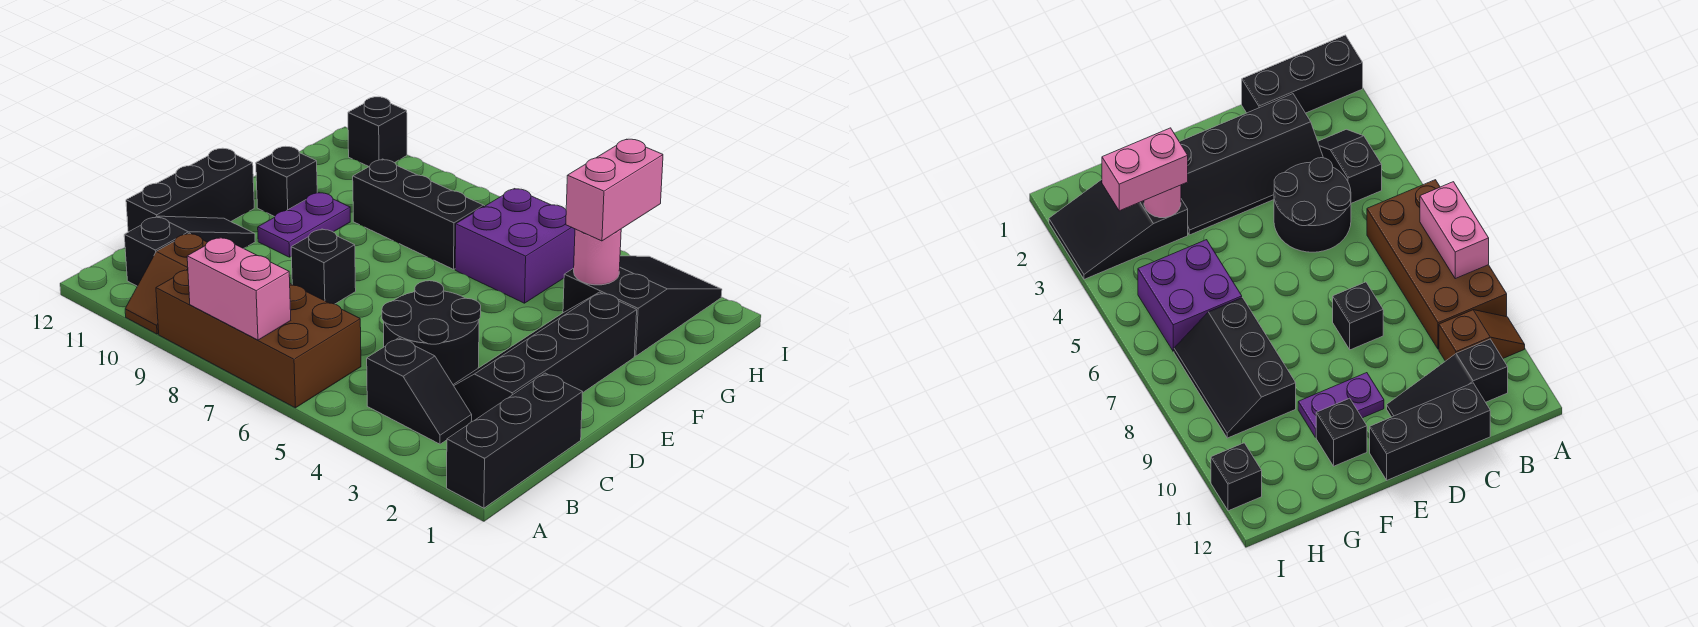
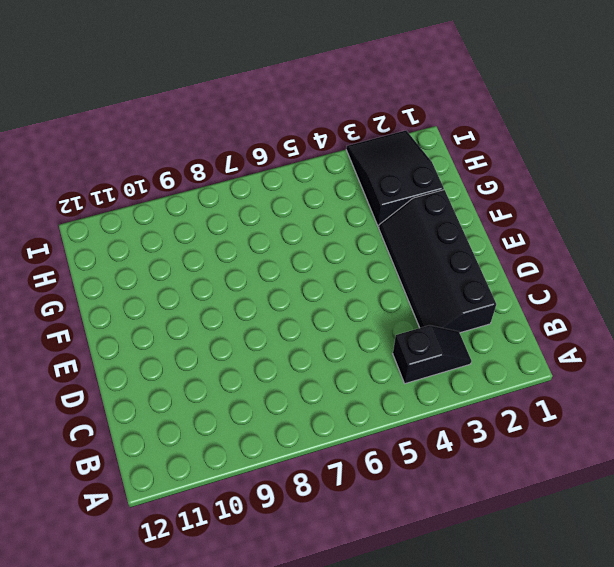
none -> black brick A1:C1 level 1
none -> brown brick A6:B9 level 1
none -> brown slope A10:B10 level 1 top B

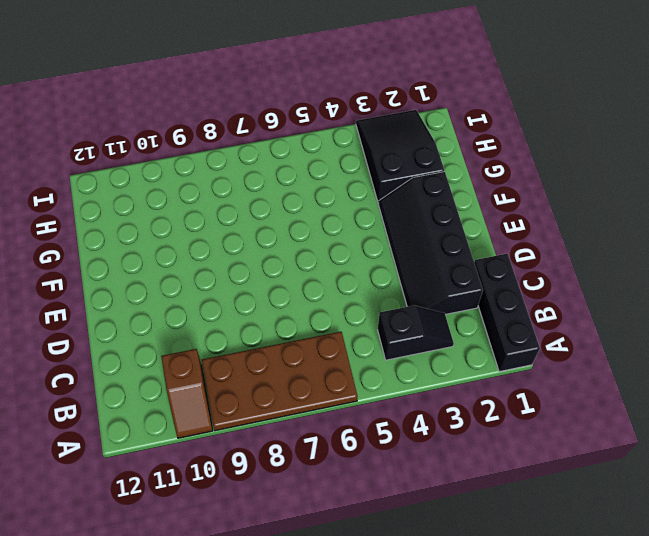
brown plate A6:B9 level 1 -> brown brick A6:B9 level 1
none -> black slope B11:D11 level 1 top B
none -> black round brick C4:D5 level 1
none -> black brick C12:E12 level 1

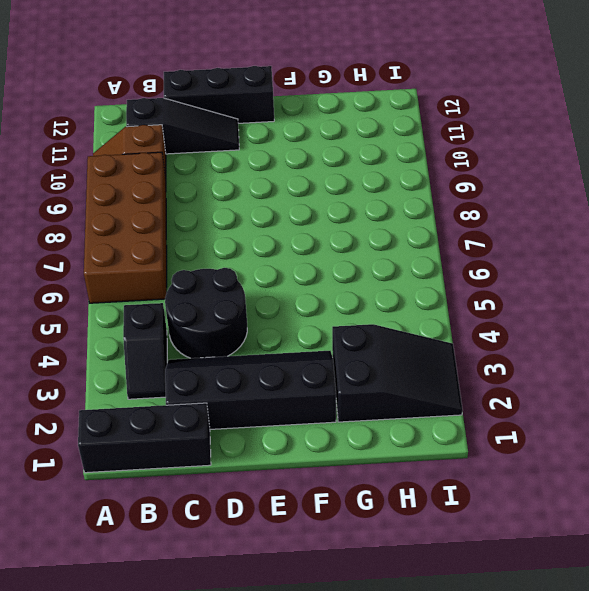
none -> black brick D8 level 1
none -> purple plate E10:F10 level 1
none -> black brick F11 level 1

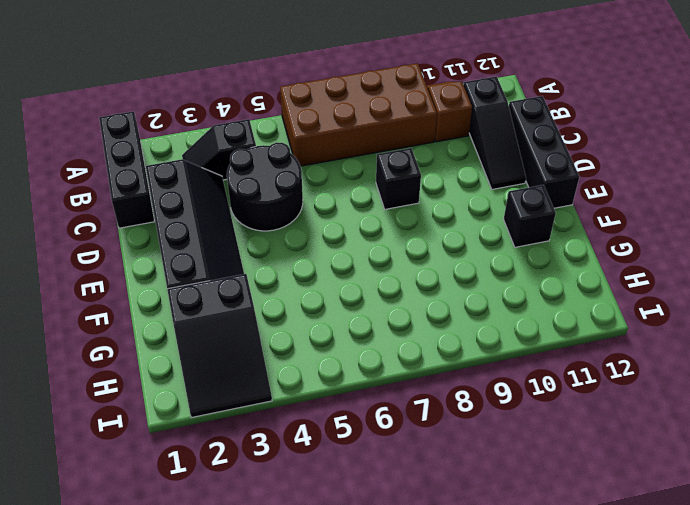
none -> purple plate E10:F10 level 1
none -> purple brick G5:H6 level 1
none -> black slope G7:H9 level 1 top G

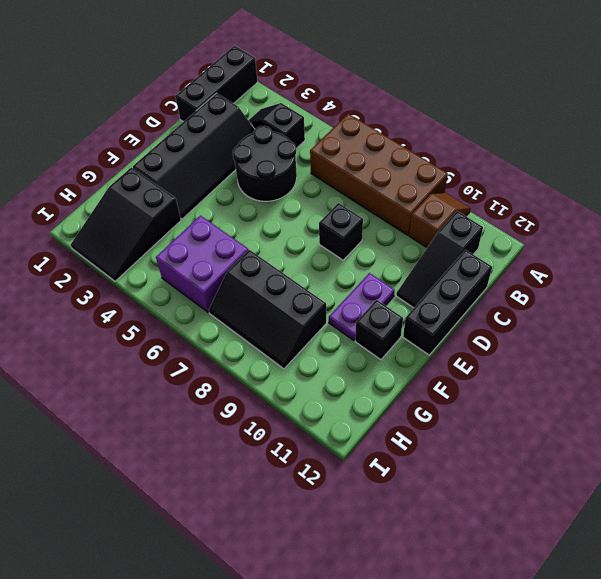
none -> black brick I11 level 1
none -> pink brick A7:A8 level 2
none -> pink round brick G3 level 2

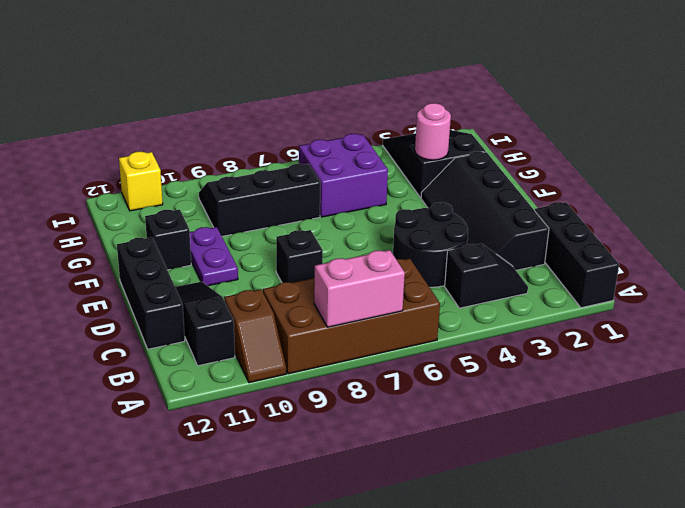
yellow brick I11 level 1 -> black brick I11 level 1
none -> pink brick G3:H3 level 3

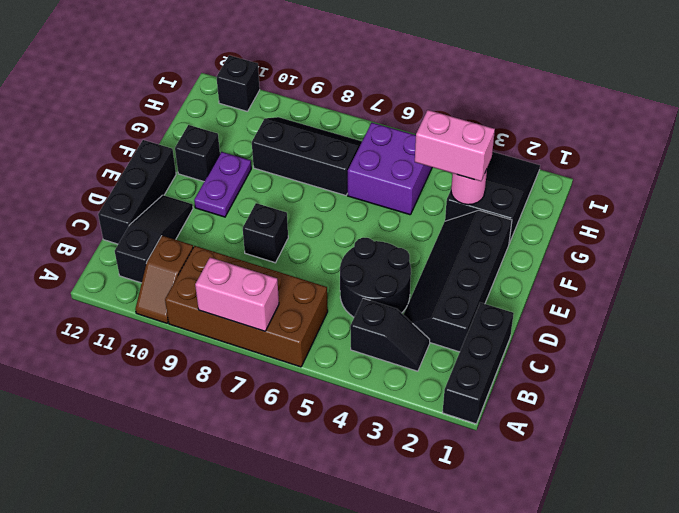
pink brick G3:G4 level 3 -> pink brick G3:H3 level 3

